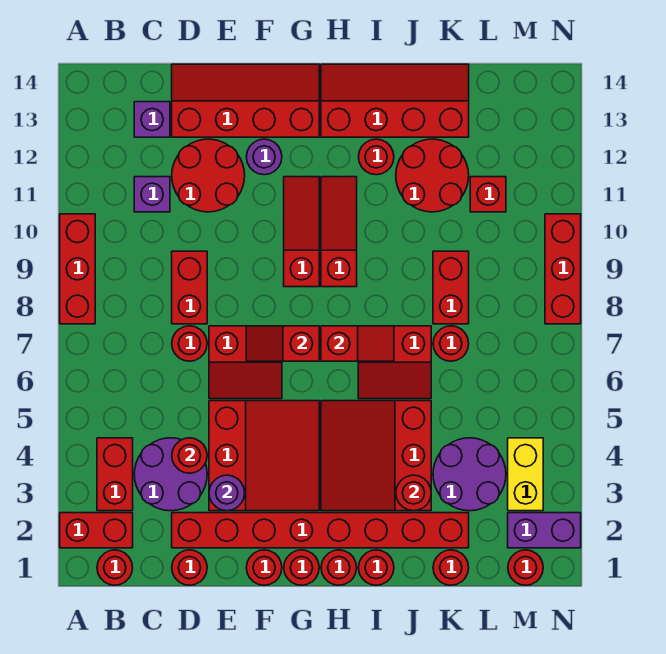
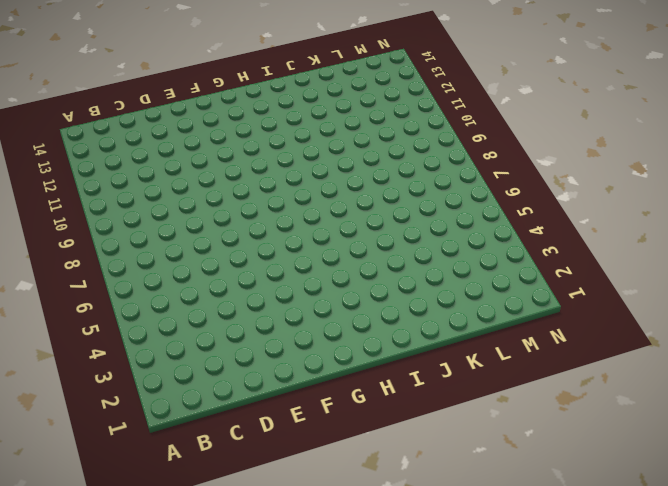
none -> red brick A2:B2 level 1
none -> red brick A8:A10 level 1
none -> red round brick B1 level 1
none -> red brick B3:B4 level 1

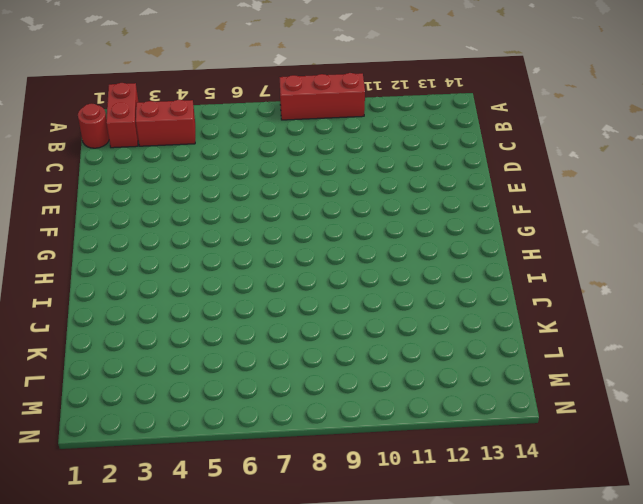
none -> purple round brick C3:D4 level 1
none -> purple brick C11 level 1
none -> purple brick C13 level 1
none -> red round brick D1 level 1

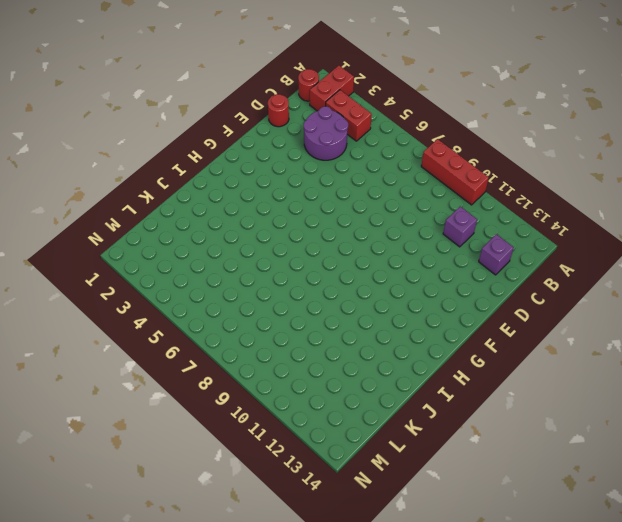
none -> red brick D2:K2 level 1
none -> red round brick D7 level 1
none -> red brick D8:D9 level 1
none -> red round brick D11:E12 level 1

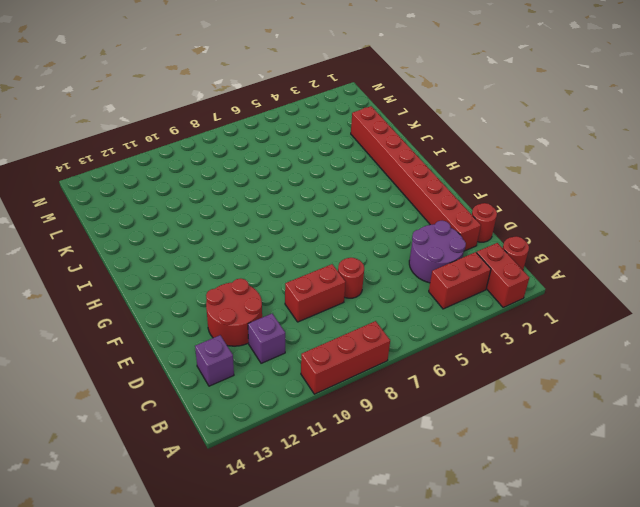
none -> red slope D13:G14 level 1 top 13
none -> red slope E3:G5 level 1 top E
none -> red slope E6:F7 level 1 top 7
none -> red round brick F1 level 1

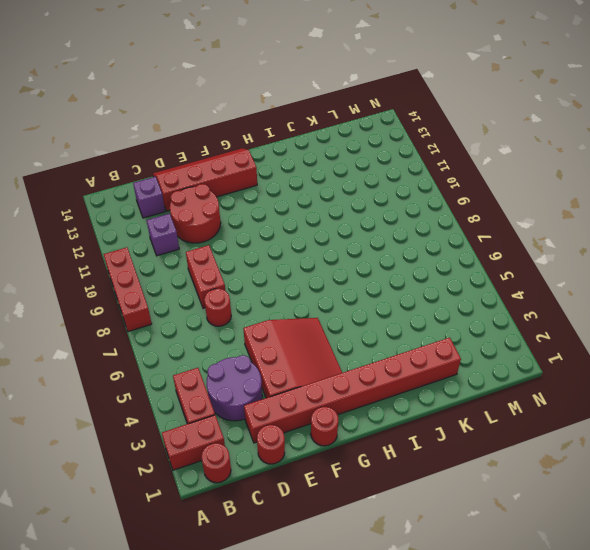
none -> red slope E6:F7 level 1 top 7
none -> purple round brick F12 level 1
none -> red round brick G1 level 1
none -> red slope G9:G11 level 1 top 9

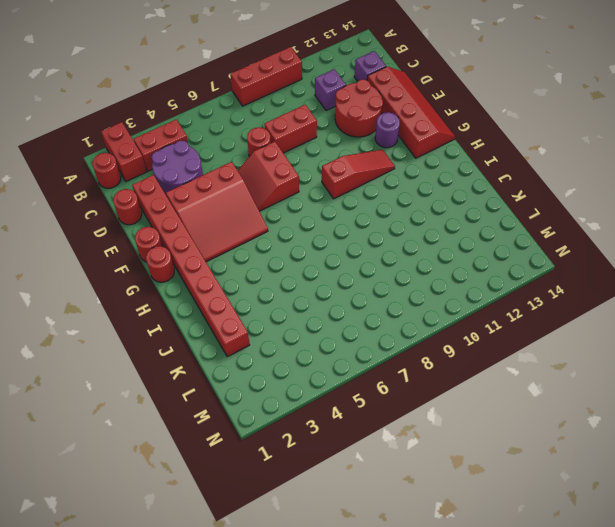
none -> red round brick H1 level 1
none -> red slope H3:J5 level 1 top J
none -> red slope H9:H11 level 1 top 9
none -> red slope H13:K14 level 1 top 13

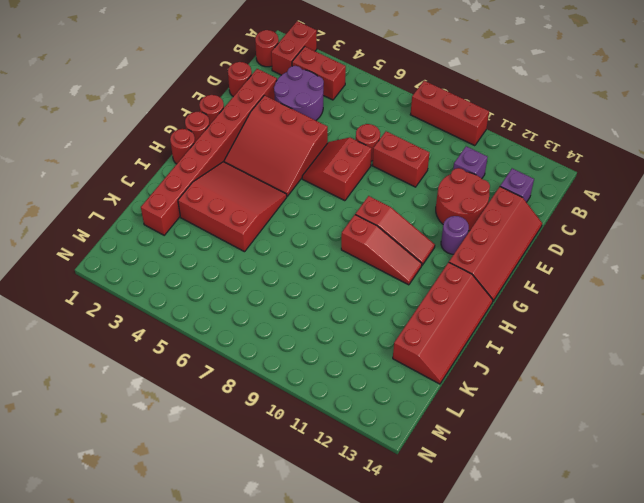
none -> red round brick I1 level 1
none -> red slope I6:J7 level 1 top 7
none -> red round brick I12 level 1
none -> red round brick J11:K12 level 1

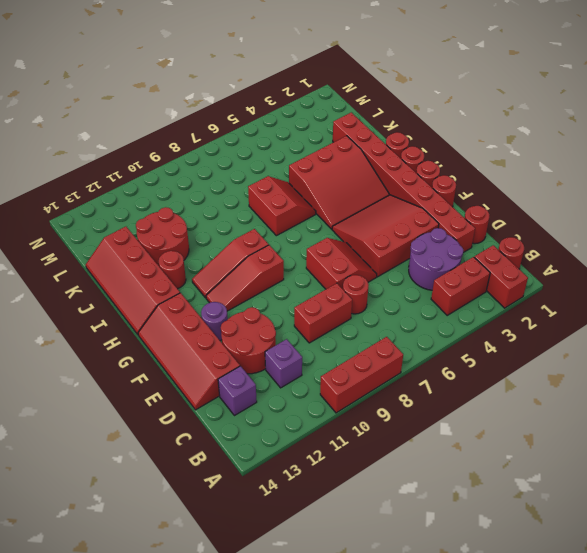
none -> red round brick K1 level 1
none -> purple round brick K3:L4 level 1
none -> red round brick K7 level 1
none -> red brick K8:K9 level 1

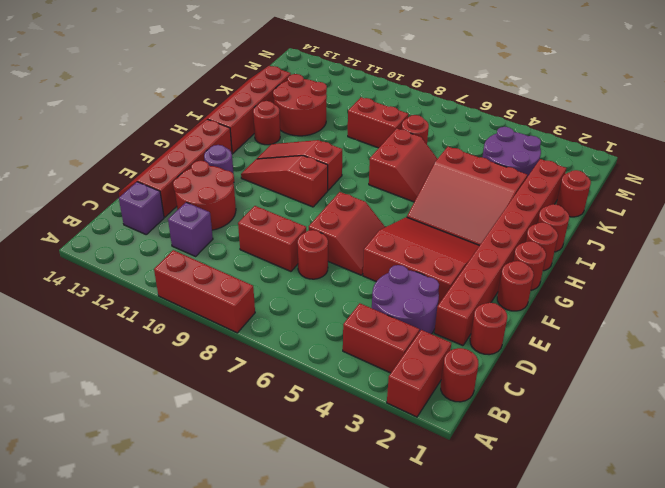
none -> red brick L11 level 1
none -> red round brick M1 level 1
none -> purple brick M2:N2 level 1
none -> yellow brick M3:M4 level 1

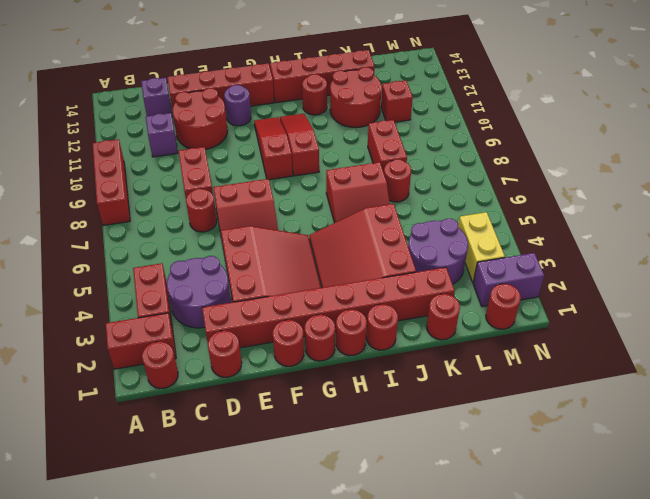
none -> red brick N8:N10 level 1
none -> red round brick D4 level 2
none -> purple round brick E3 level 2
none -> red slope F7:G7 level 2 top G

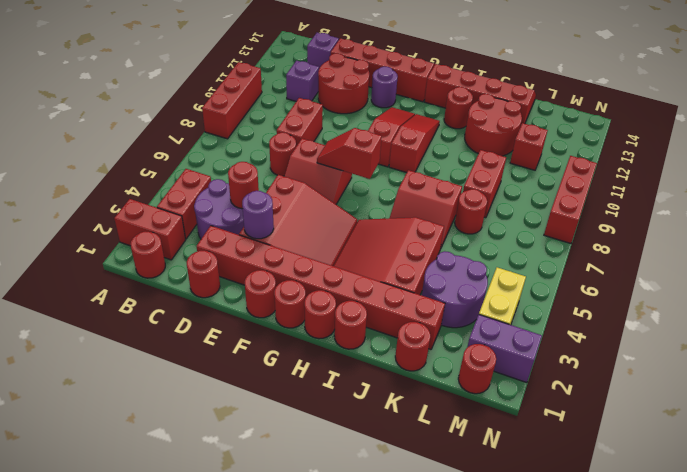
none -> red slope H7:I7 level 2 top H
none -> red round brick J3 level 2

